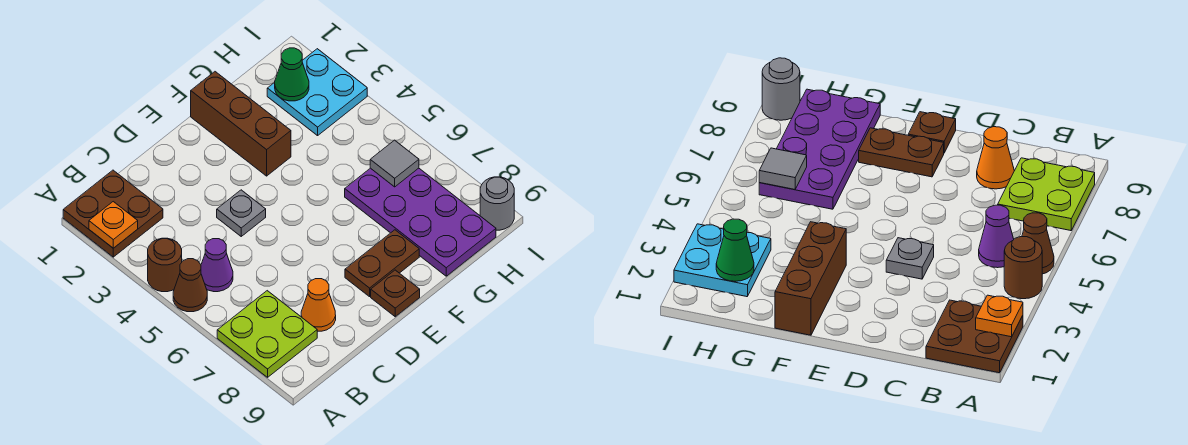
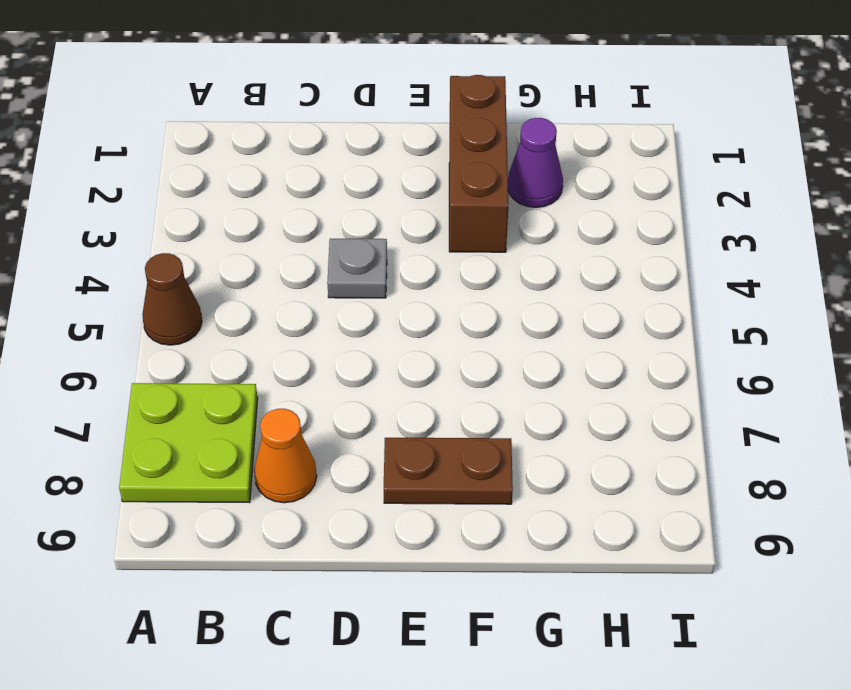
purple cone G2 level 1 -> purple cone B5 level 1
none -> brown plate A1:B2 level 1
none -> brown round brick A4 level 1
none -> brown plate E9 level 1

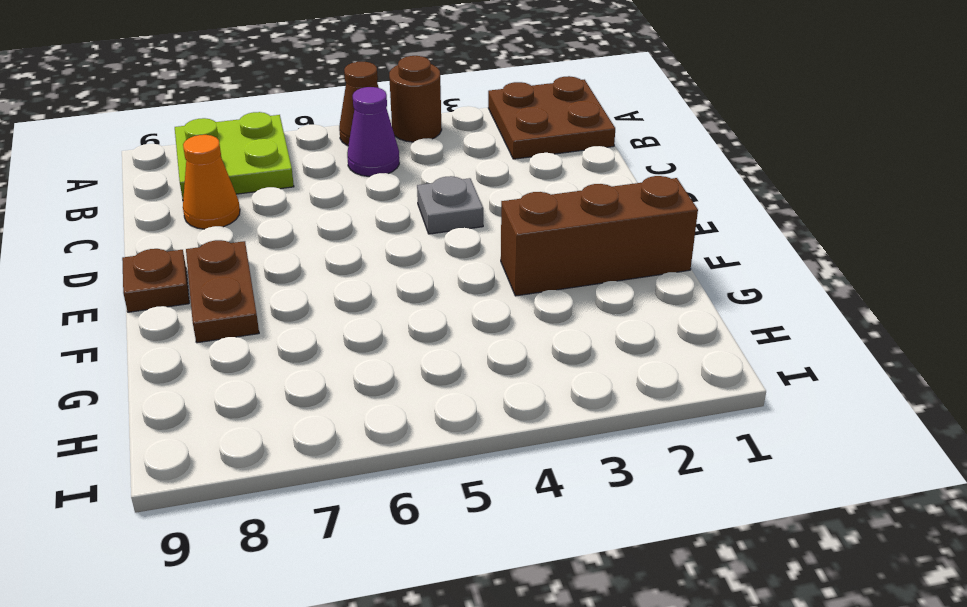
none -> purple plate G6:H9 level 1
none -> cyan plate H2:I3 level 1
none -> grey round brick I9 level 1

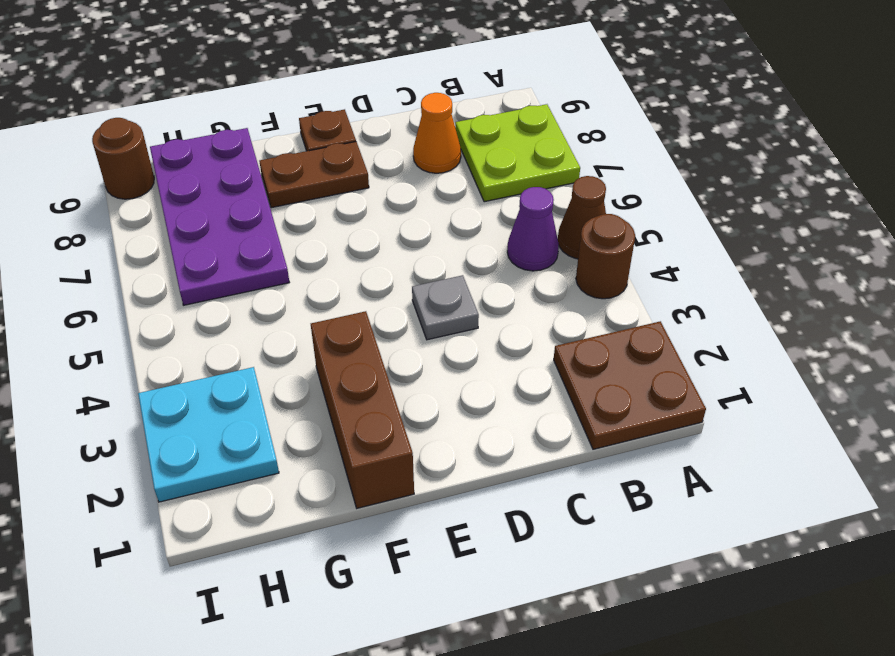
brown round brick I9 level 1 -> grey round brick I9 level 1
none -> orange plate A2 level 2
none -> green cone H2 level 2
none -> grey tile H6 level 2

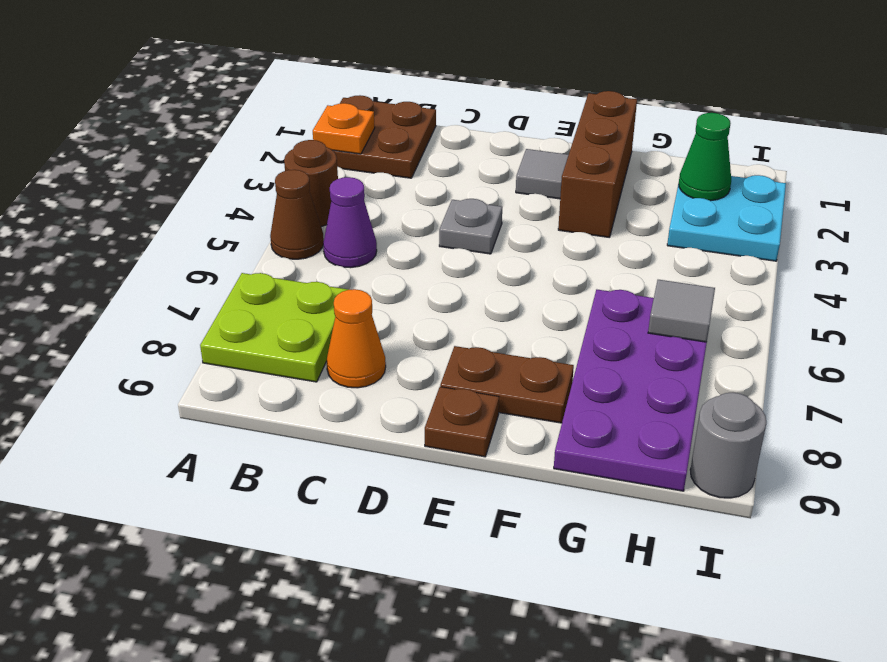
grey tile E2 level 1 -> none

